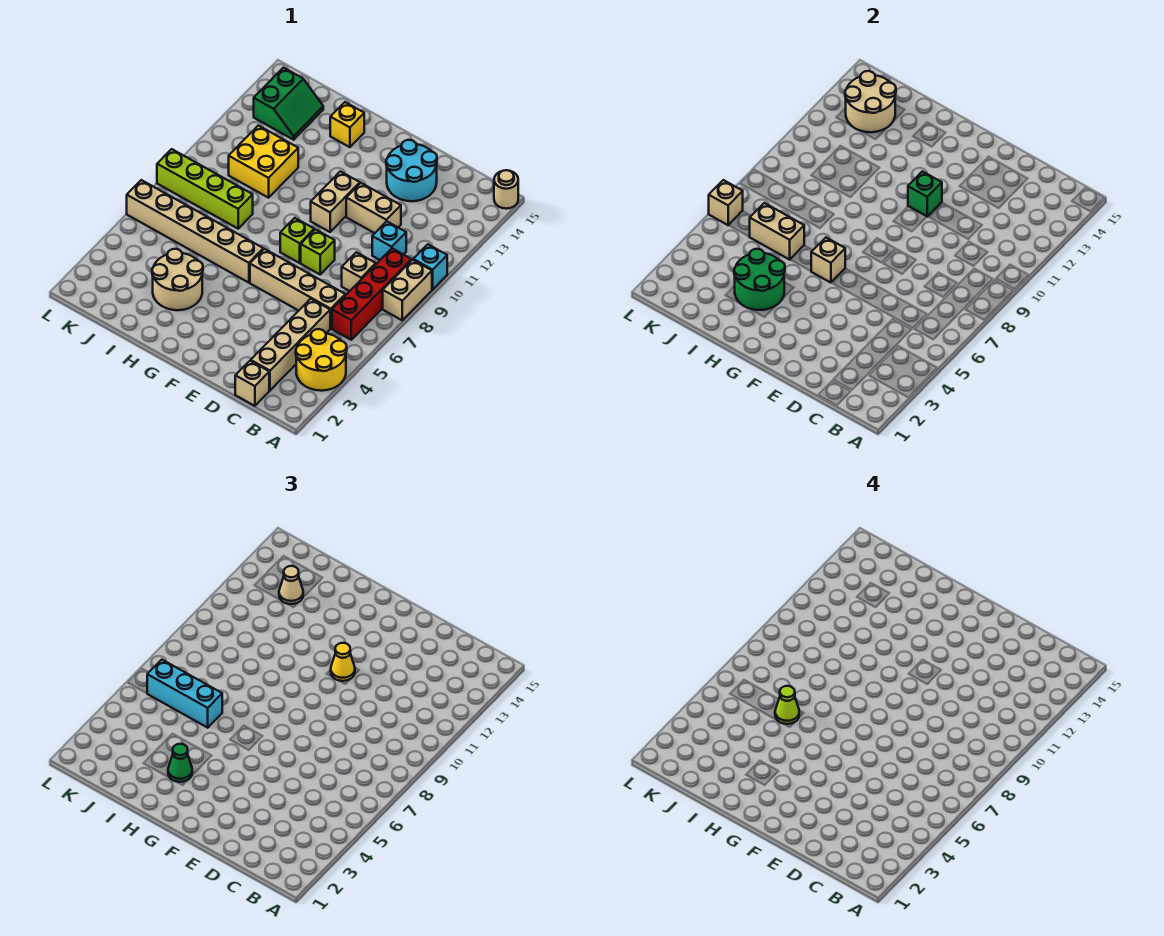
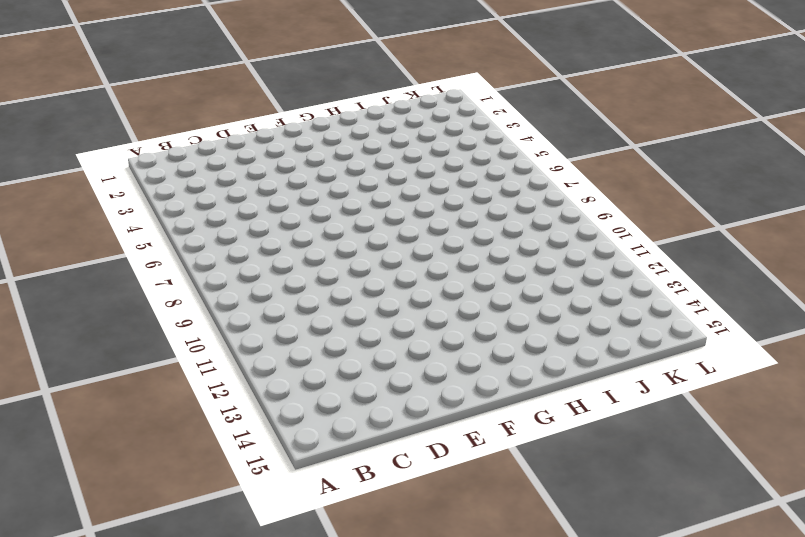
none -> yellow round brick A3:B4 level 1
none -> tan brick A8:A9 level 1
none -> cyan brick A10 level 1
none -> tan round brick A15 level 1

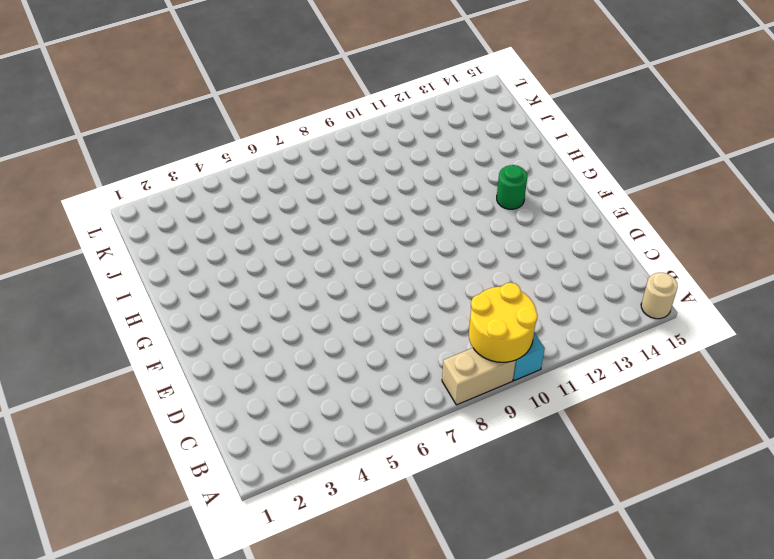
yellow round brick A9:B10 level 2 -> yellow round brick A3:B4 level 1
green round brick G13 level 1 -> none
none -> red brick B6:B9 level 1
none -> tan brick C1 level 1
none -> tan brick C2:C5 level 1
none -> tan brick C6:F6 level 1

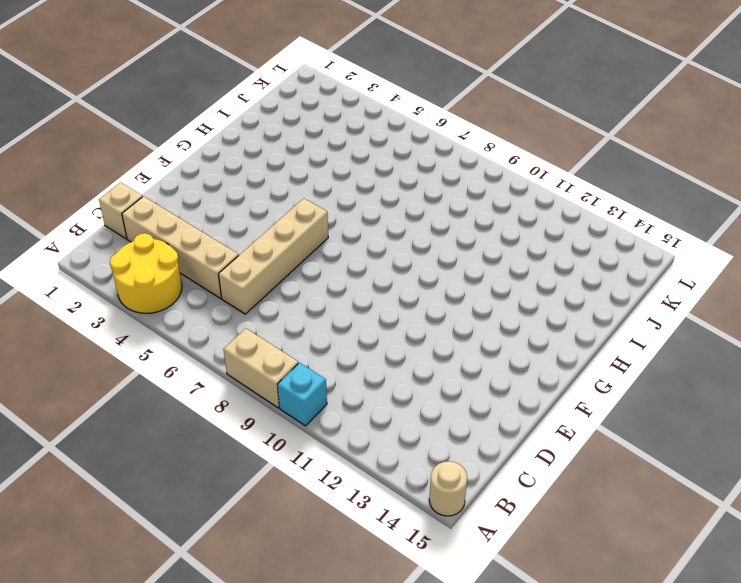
none -> red brick B6:B9 level 1
none -> tan brick C8 level 1
none -> cyan brick C10 level 1
none -> tan brick D11:E11 level 1

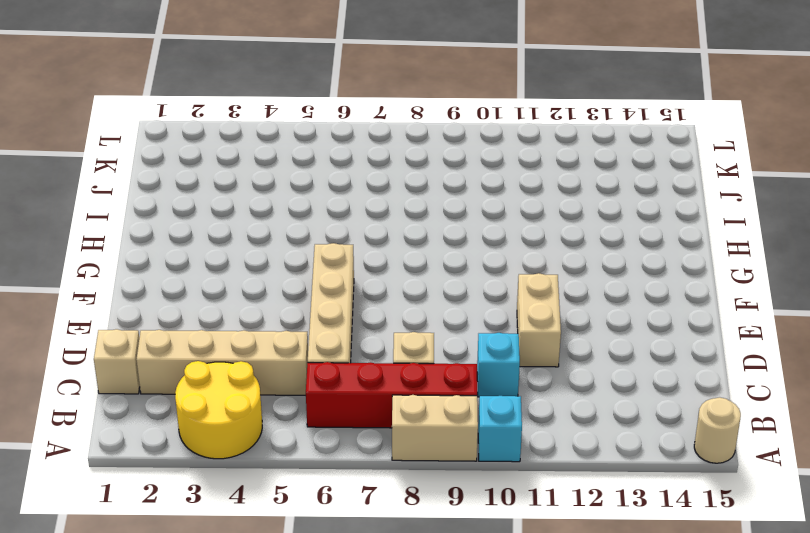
none -> cyan round brick D13:E14 level 1
none -> lime brick E8 level 1
none -> lime brick F8 level 1
none -> tan brick F10:F11 level 1

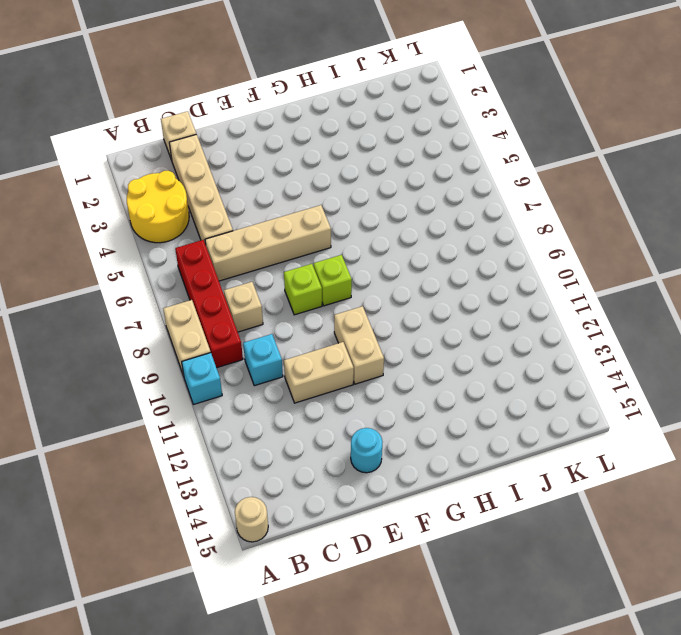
cyan round brick E14 level 1 -> cyan round brick D13:E14 level 1
none -> tan brick G6:L6 level 1
none -> tan round brick H3:I4 level 1
none -> yellow brick H14 level 1
none -> lime brick I8:L8 level 1

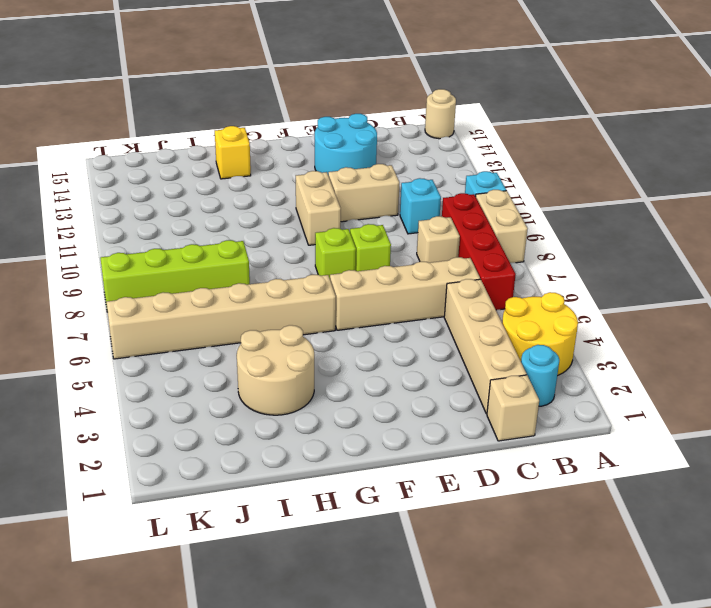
cyan round brick B2 level 1 -> none
none -> yellow brick I10:J11 level 1
none -> green slope J13:K14 level 1 top K
none -> green brick F11 level 2
none -> tan brick G6 level 2

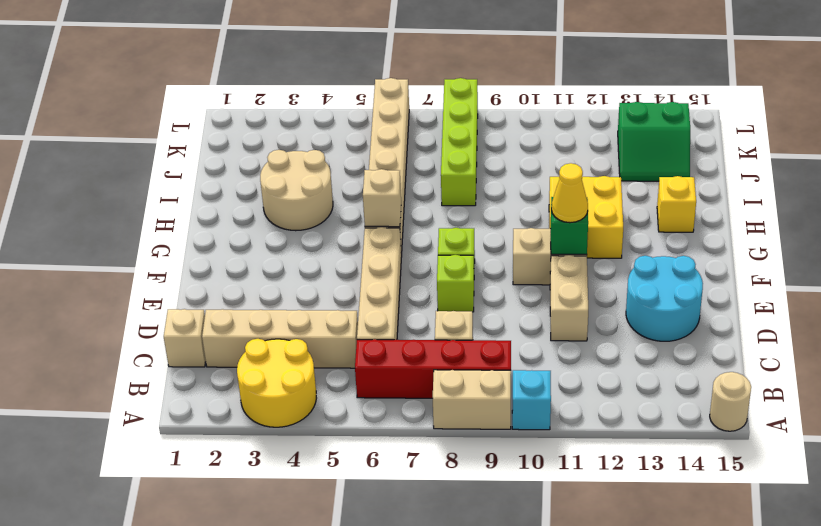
yellow brick G11:H12 level 1 -> yellow brick I10:J11 level 1
none -> cyan brick C10 level 1
none -> green round brick H3:I4 level 2
none -> tan brick I6:J6 level 2
none -> tan round brick J13:K14 level 2

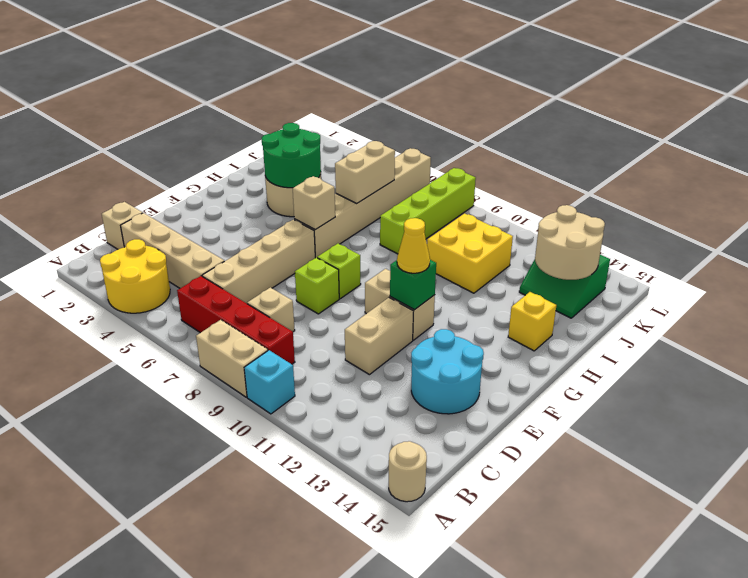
none -> cyan brick C10 level 1
none -> tan brick L6 level 2
none -> green cone H3 level 3
none -> cyan brick I6:K6 level 3

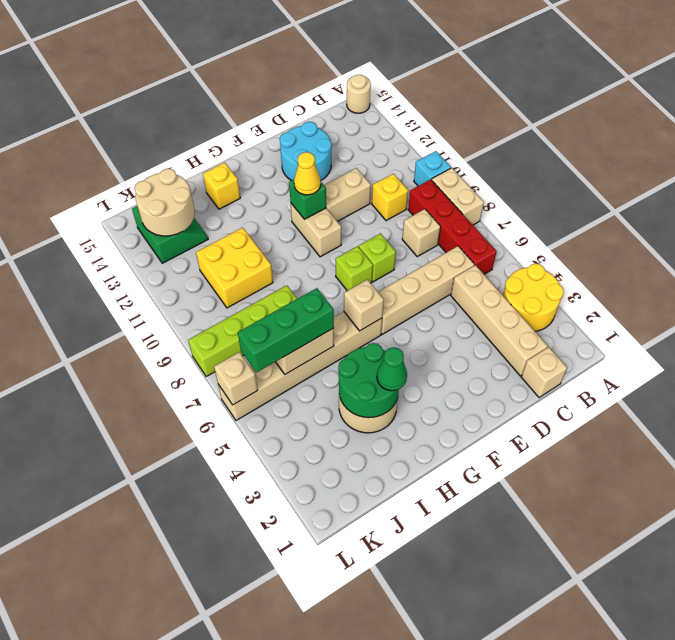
yellow brick C10 level 1 -> cyan brick C10 level 1
green brick I6:K6 level 3 -> cyan brick I6:K6 level 3
none -> tan cone J13 level 3
none -> lime cone I6 level 4

